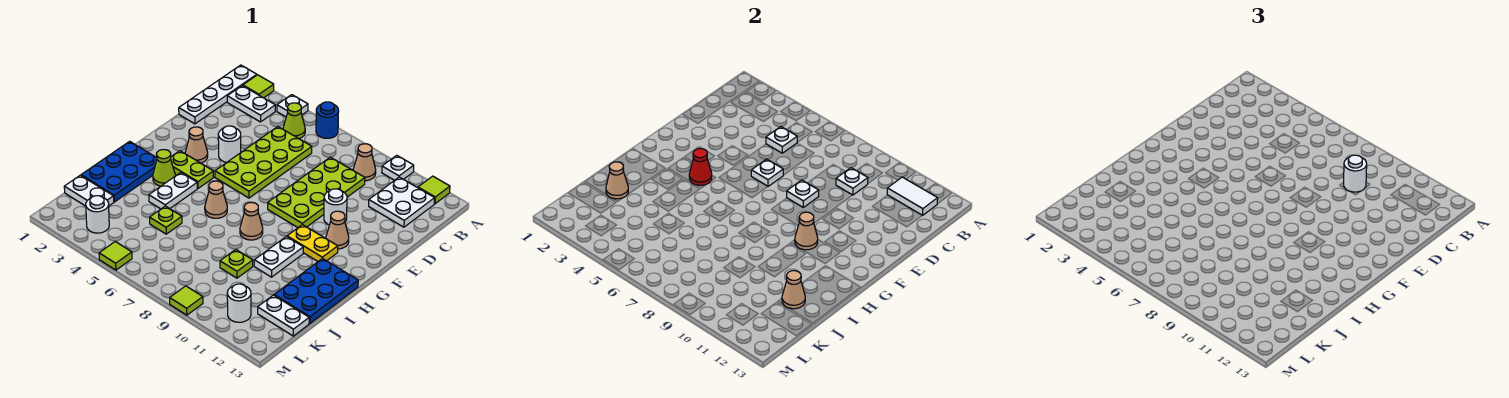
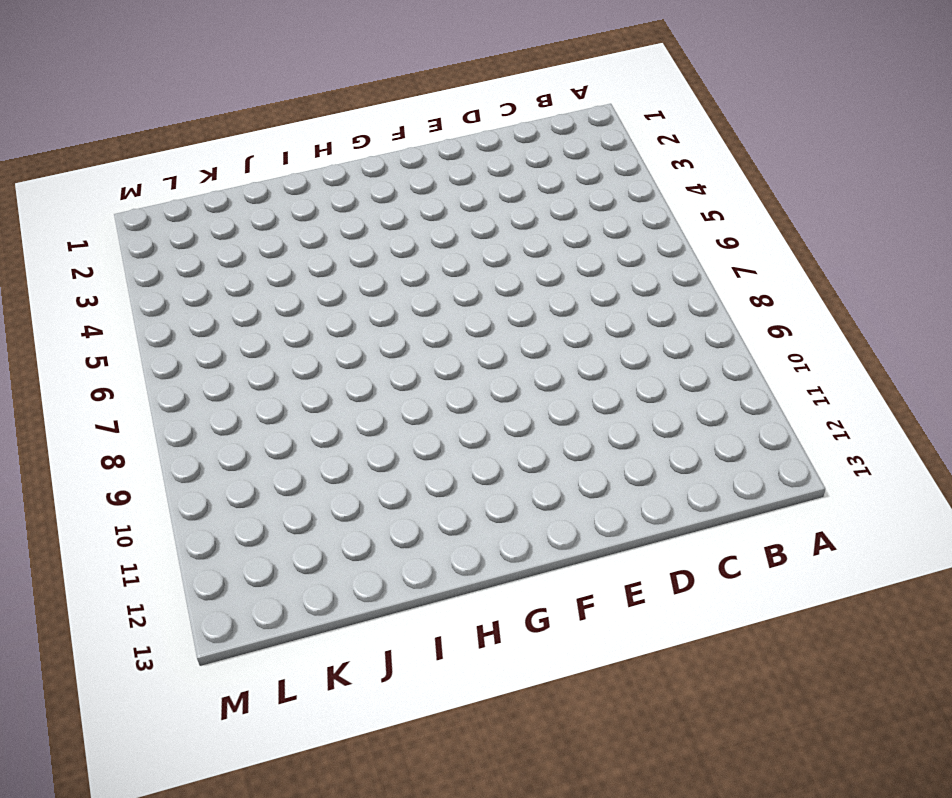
none -> white plate A1:D1 level 1
none -> lime tile A2 level 1
none -> white plate A4 level 1
none -> blue round brick A6 level 1

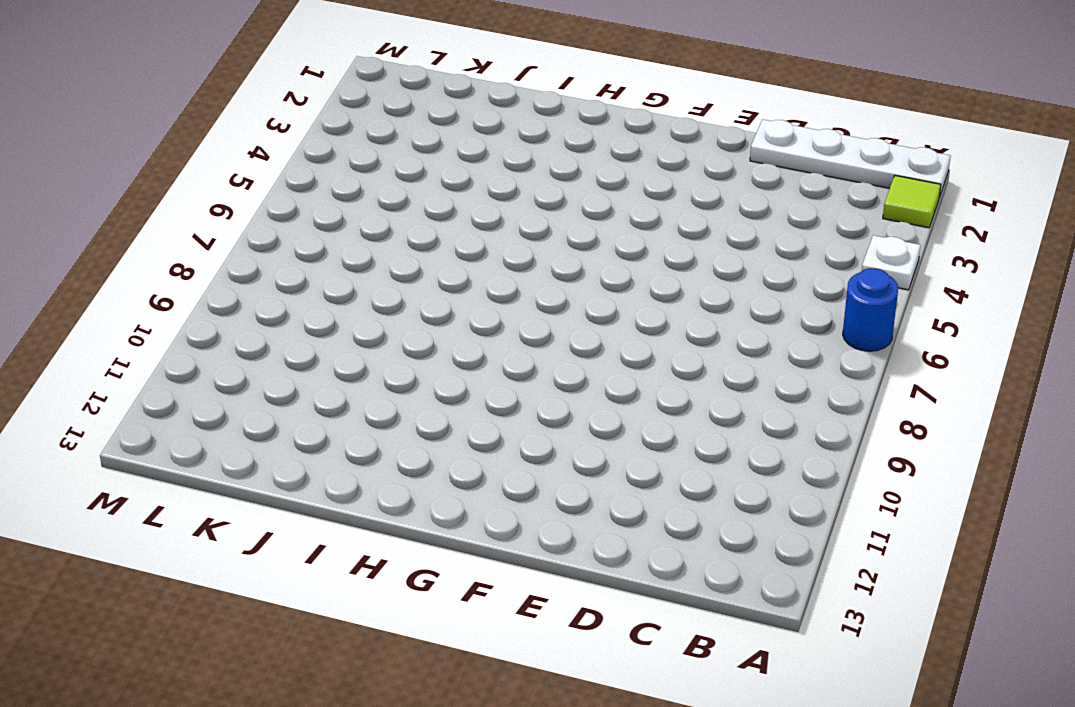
none -> white plate A10 level 1
none -> lime tile A12 level 1
none -> white plate B2:B3 level 1
none -> lime cone B5 level 1

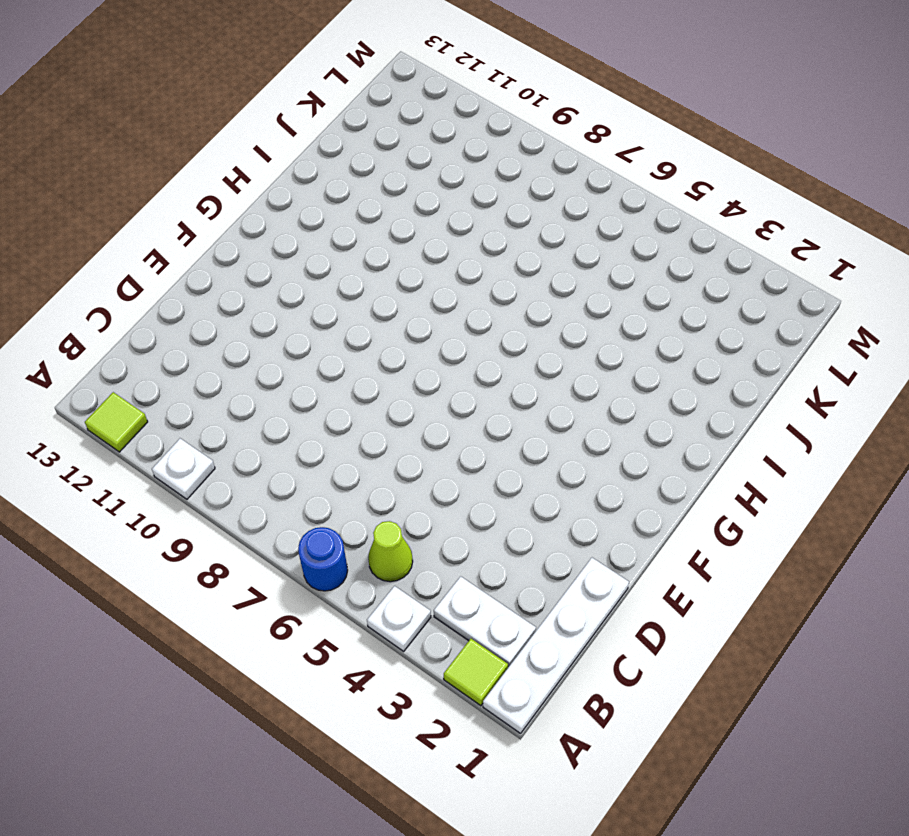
none -> tan cone B9 level 1
none -> white plate B11:C12 level 1
none -> lime plate C5:F6 level 1
none -> lime plate C8:F9 level 1

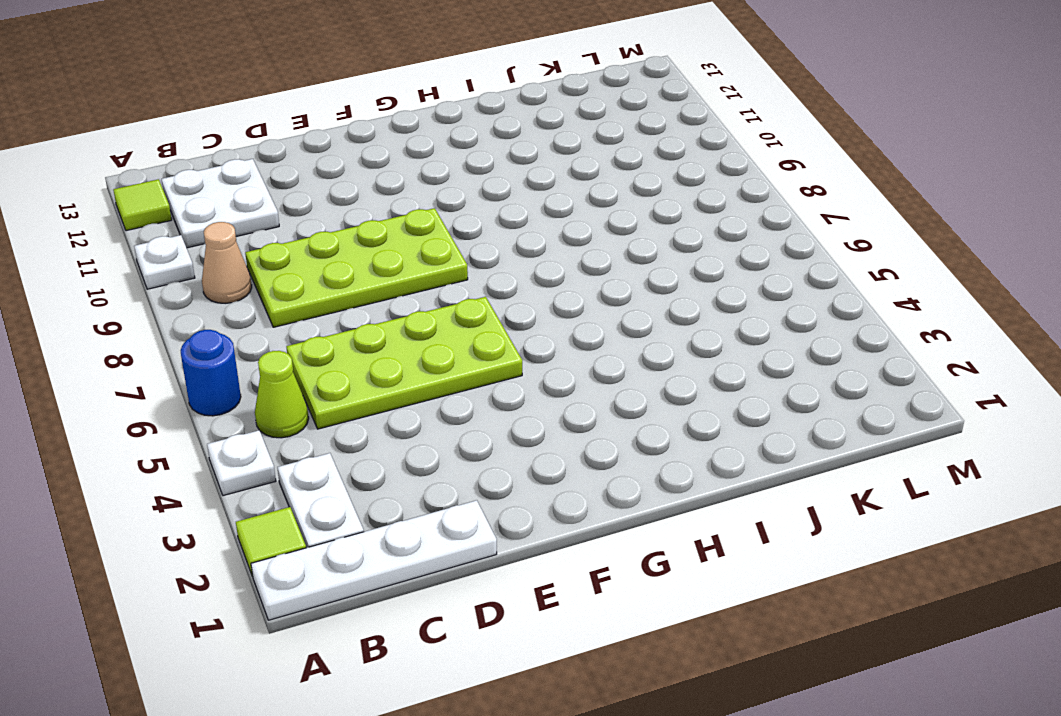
none -> white round brick E4 level 1
none -> white round brick E10 level 1
none -> tan cone F3 level 1
none -> tan cone F11 level 1

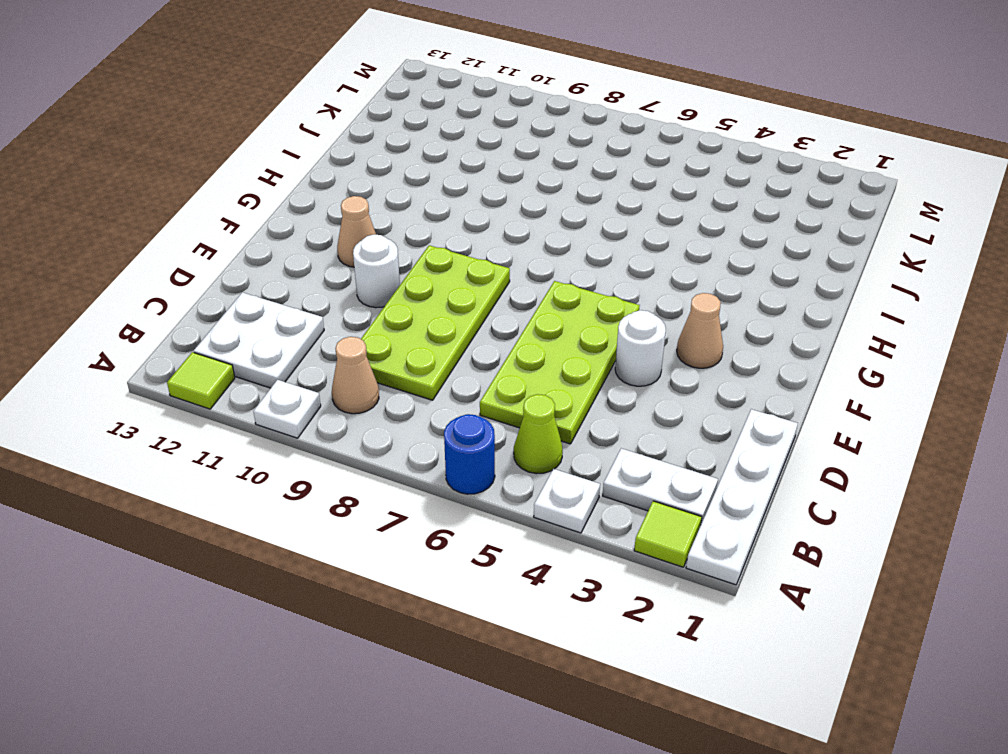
none -> lime plate G3:G4 level 1
none -> yellow plate G10:G11 level 1
none -> blue plate H1:J2 level 1
none -> lime cone H3 level 1

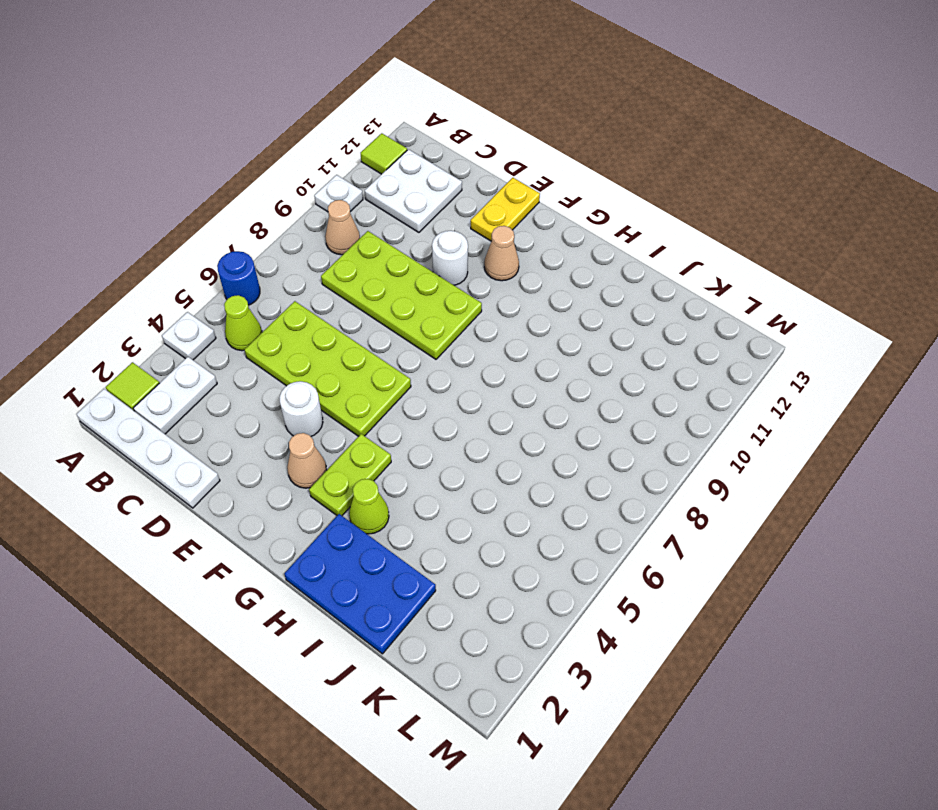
yellow plate E12:E13 level 1 -> yellow plate G10:G11 level 1
none -> white plate H4:I4 level 1
none -> tan cone H6 level 1
none -> tan cone H8 level 1
none -> white plate H10:I10 level 1

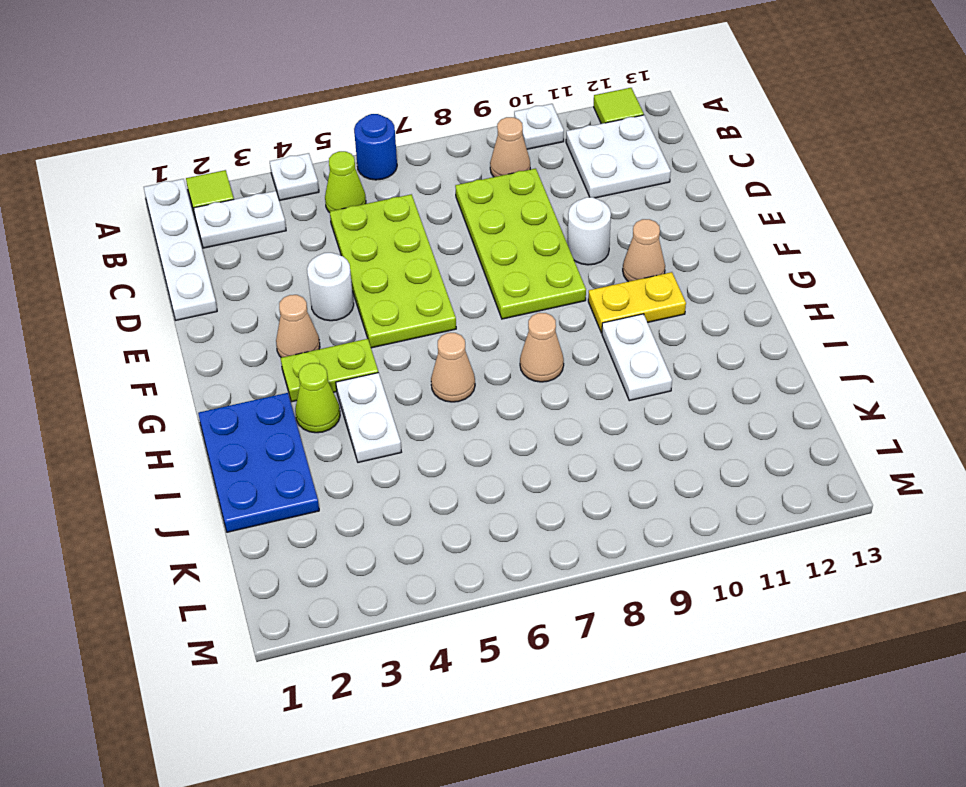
none -> blue plate H12:J13 level 1
none -> lime plate J5 level 1
none -> lime plate J9 level 1
none -> white plate K1:K2 level 1

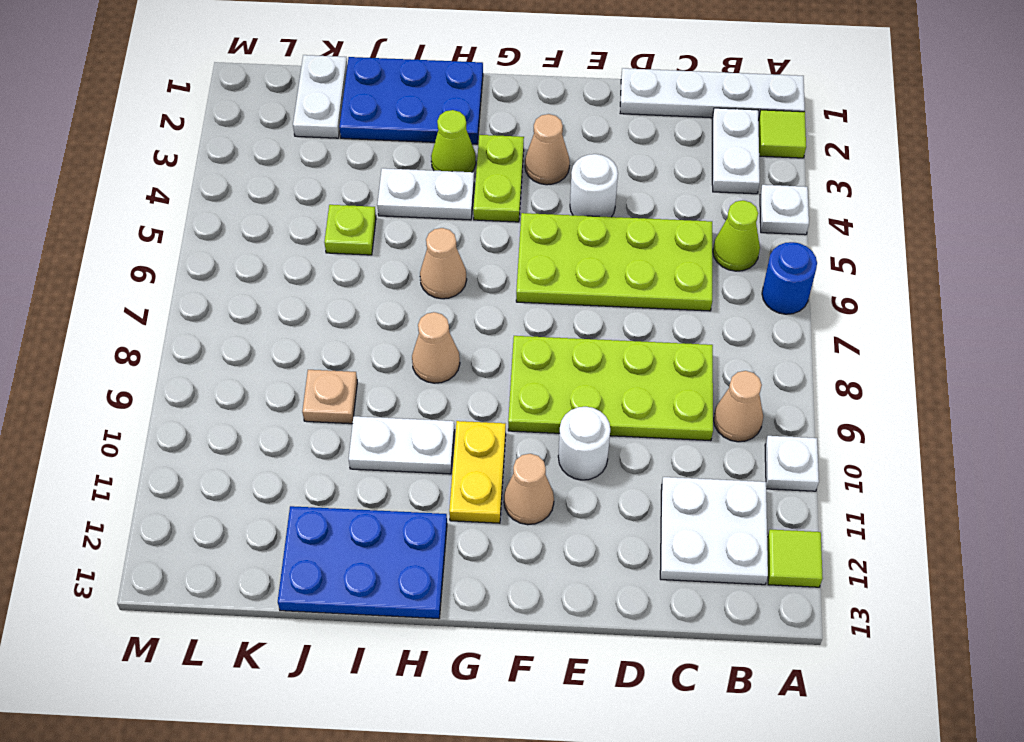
tan plate J9 level 1 -> lime plate J9 level 1
none -> white plate K12:K13 level 1
none -> white round brick L3 level 1
none -> white round brick L11 level 1
none -> lime tile M5 level 1

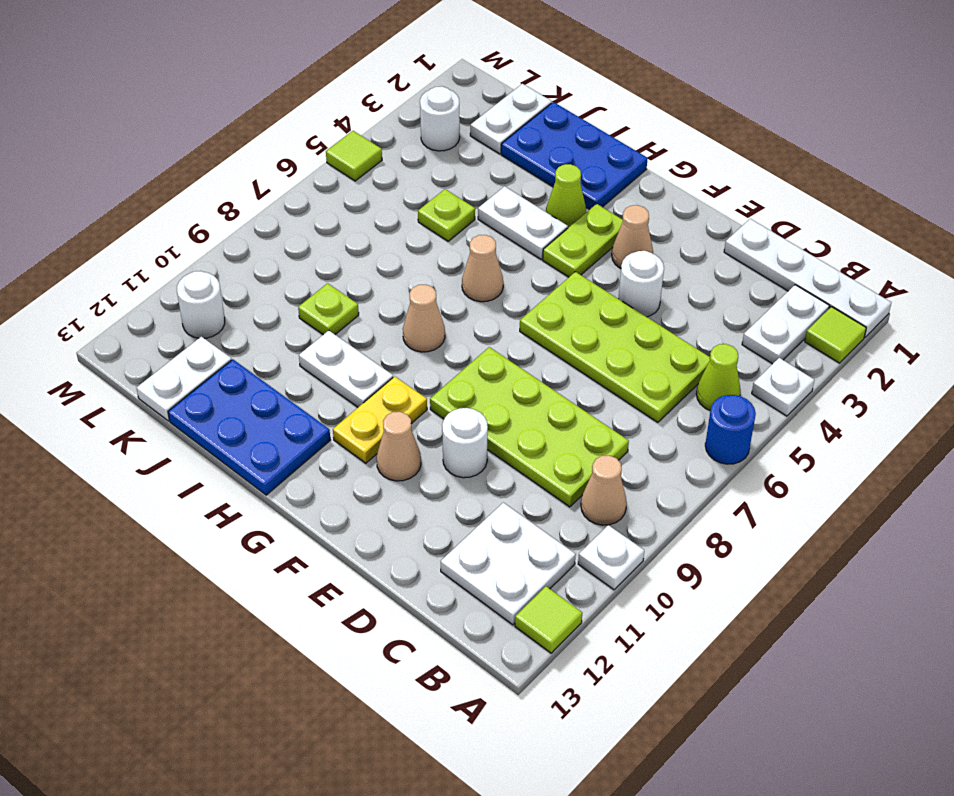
none -> lime tile M9 level 1
none -> white tile B11:B12 level 2
none -> white plate C5 level 2
none -> white plate C9 level 2

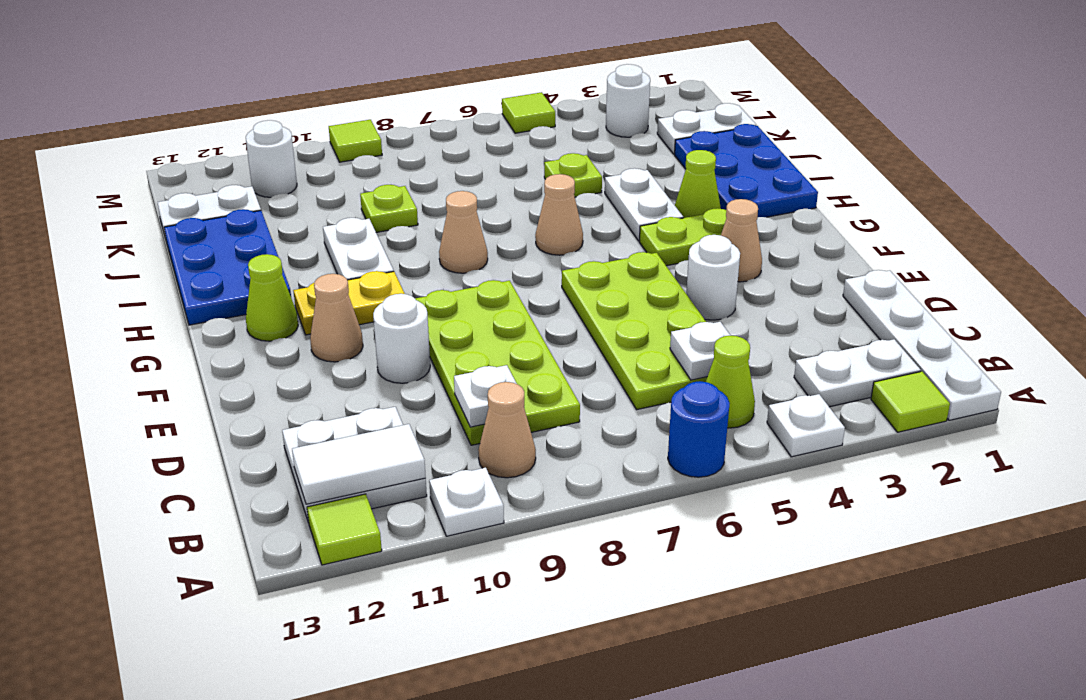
lime cone G12 level 1 -> none
none -> white plate E6 level 2
none -> white plate E8 level 2
none -> red cone G4 level 2
none -> tan cone G10 level 2

